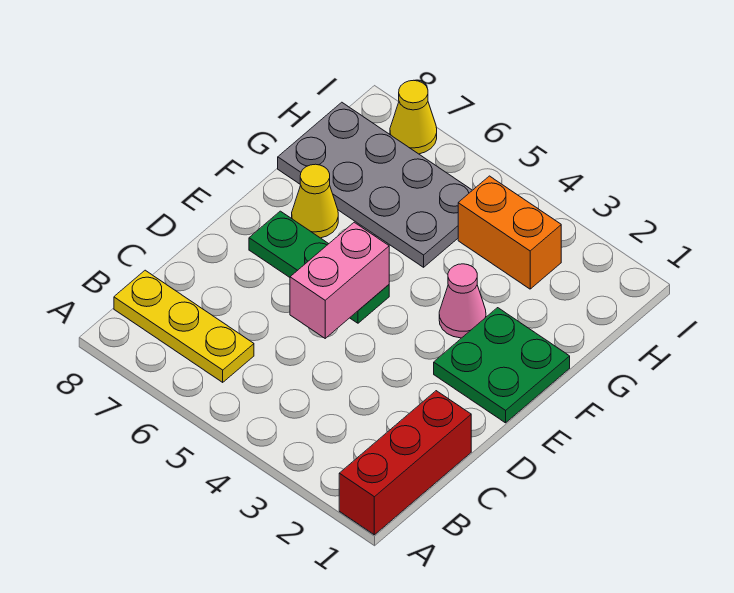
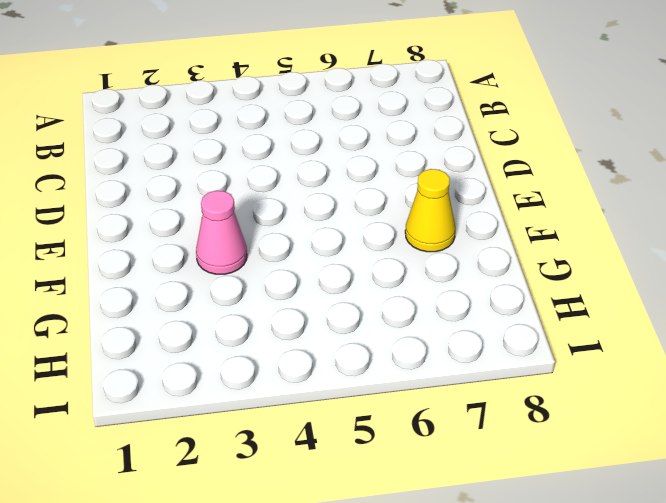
none -> red brick A1:C1 level 1
none -> yellow plate B6:B8 level 1

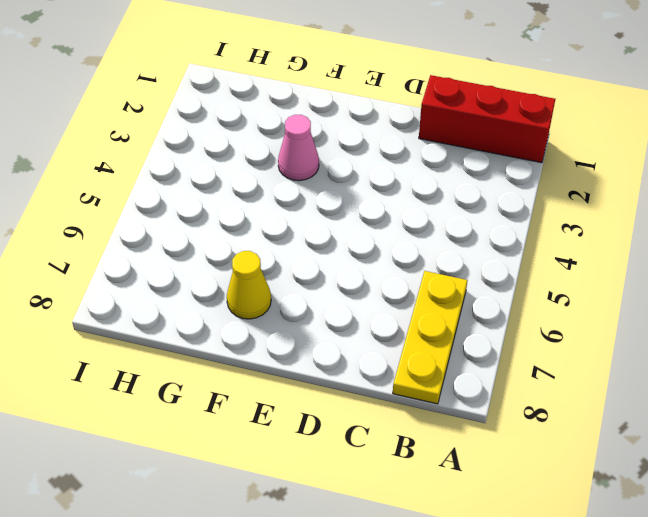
none -> green plate E1:F2 level 1
none -> green plate E5:E7 level 1

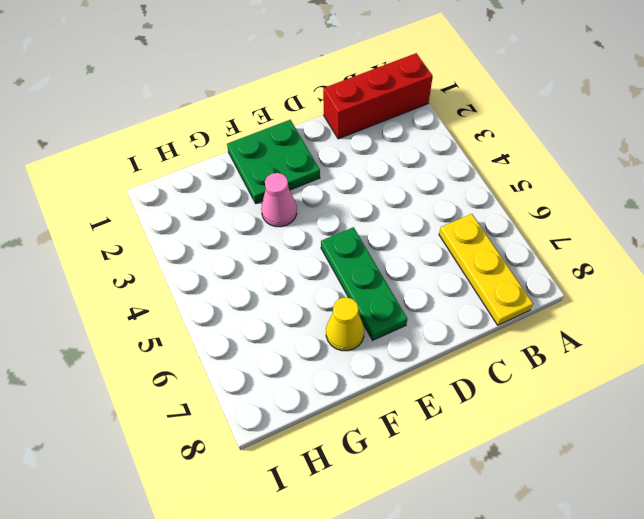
none -> grey plate G5:H8 level 1
none -> orange brick H3:H4 level 1

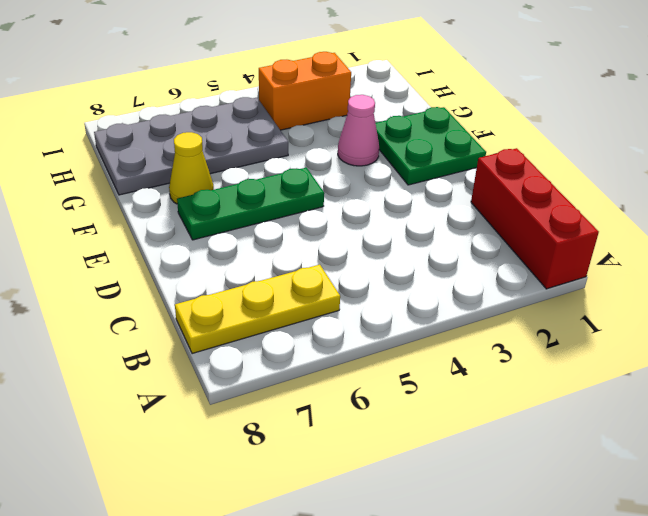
none -> yellow cone I7 level 1
none -> pink brick D5:E5 level 2

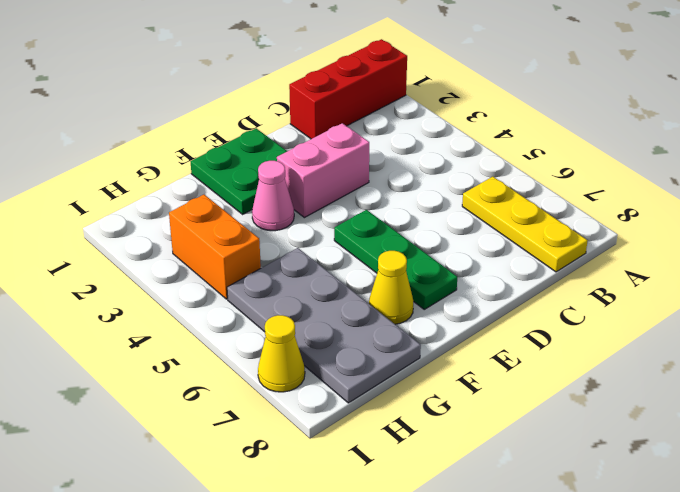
pink brick D3:E3 level 1 -> pink brick D5:E5 level 2

